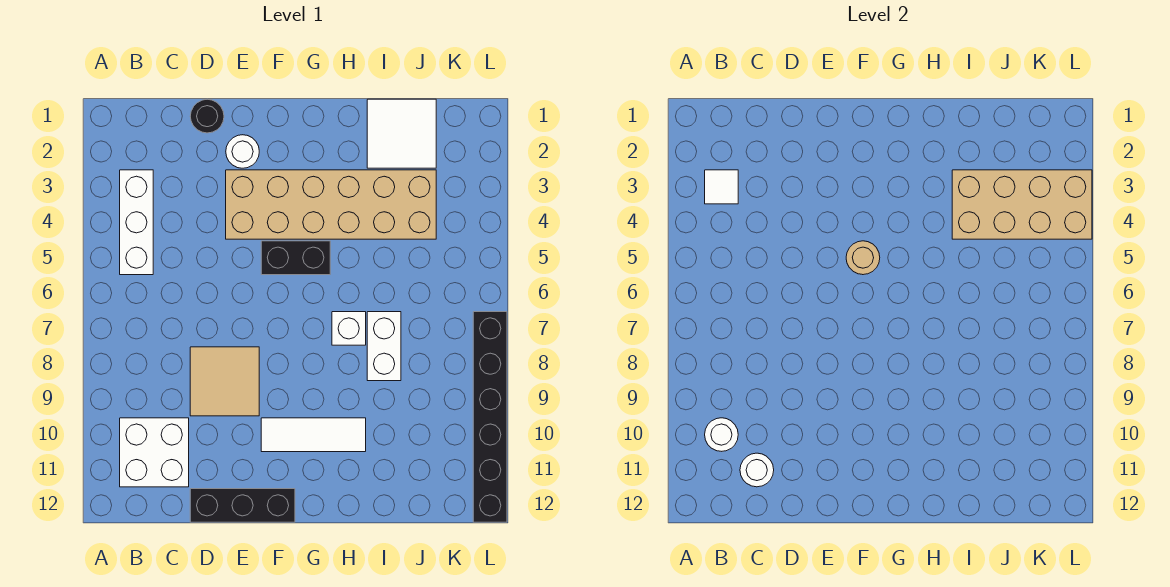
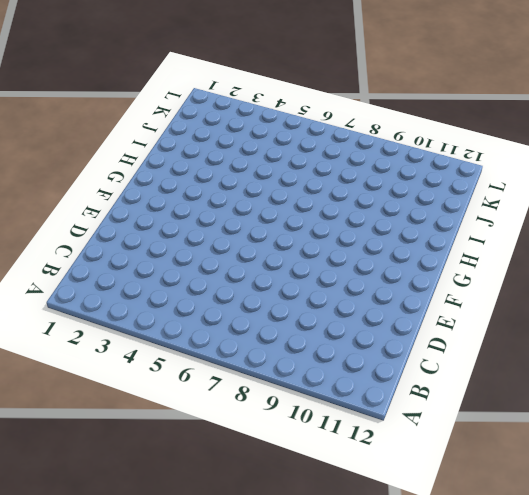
none -> white brick B3:B5 level 1
none -> white brick B10:C11 level 1
none -> black round brick D1 level 1

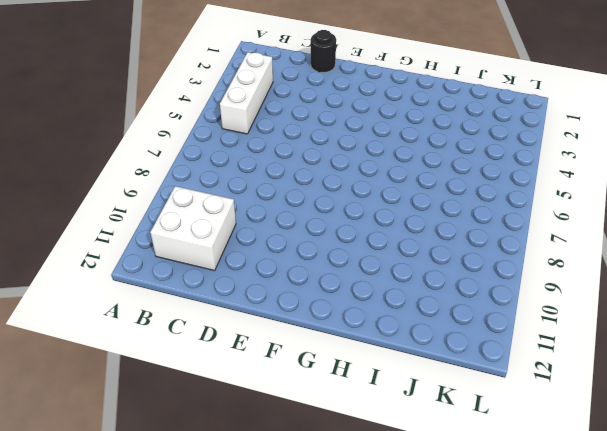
none -> tan tile D8:E9 level 1
none -> black brick D12:F12 level 1
none -> white round brick E2 level 1

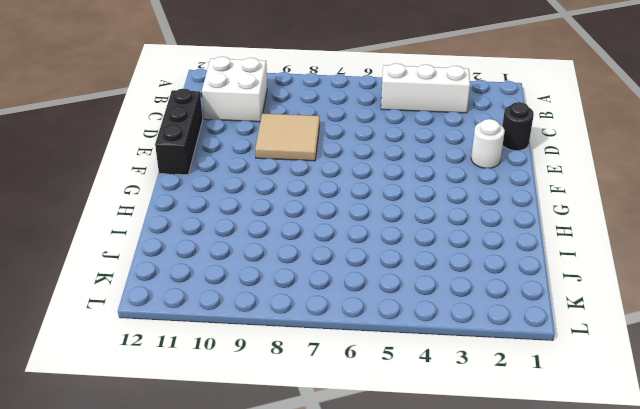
none -> tan brick E3:J4 level 1
none -> black brick F5:G5 level 1
none -> white tile F10:H10 level 1

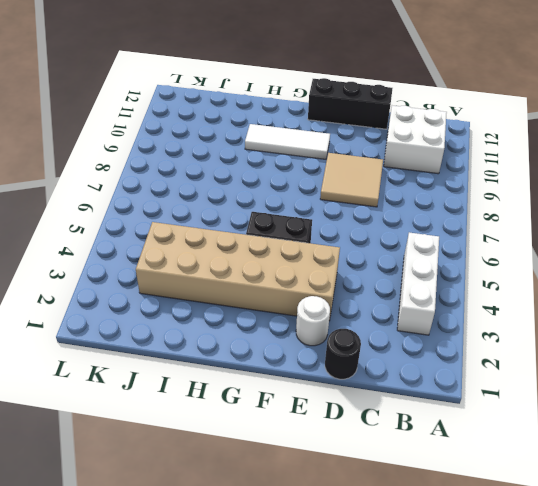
none -> white brick H7 level 1
none -> white tile I1:J2 level 1
none -> white brick I7:I8 level 1

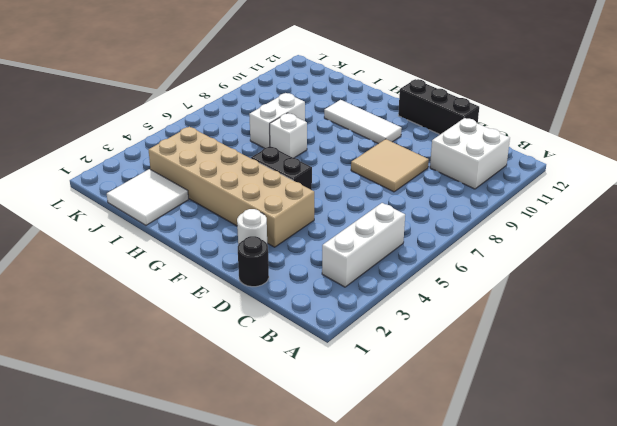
none -> black brick L7:L12 level 1
none -> white tile B3 level 2
none -> white round brick B10 level 2

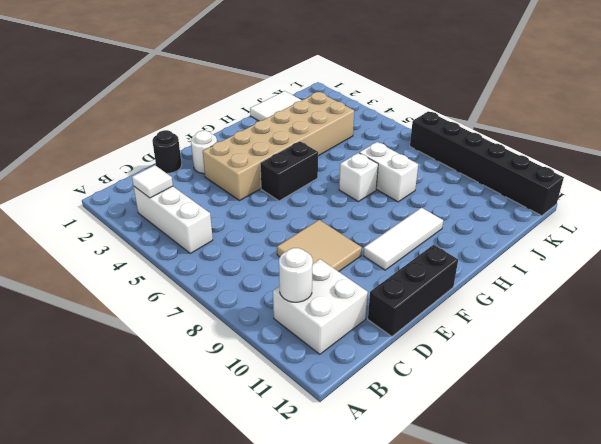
none -> white round brick C11 level 2
none -> tan round brick F5 level 2
none -> tan brick I3:L4 level 2

